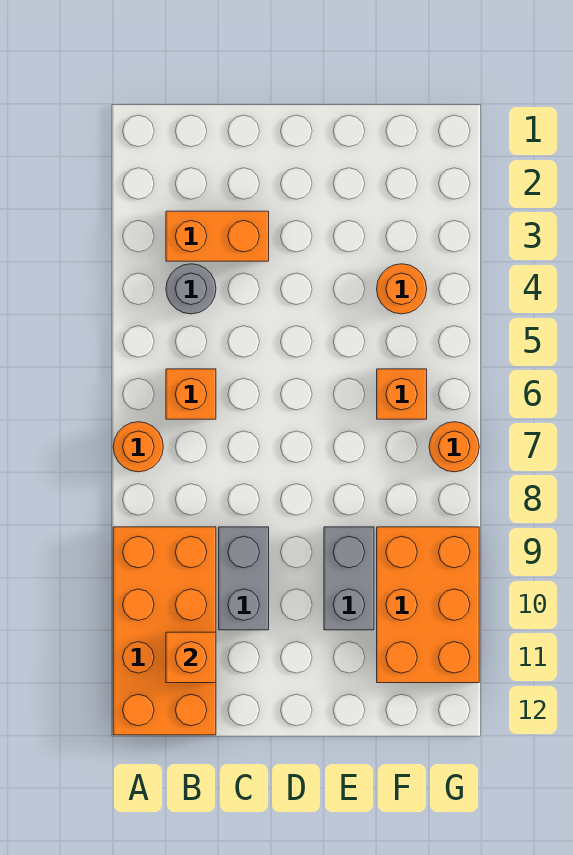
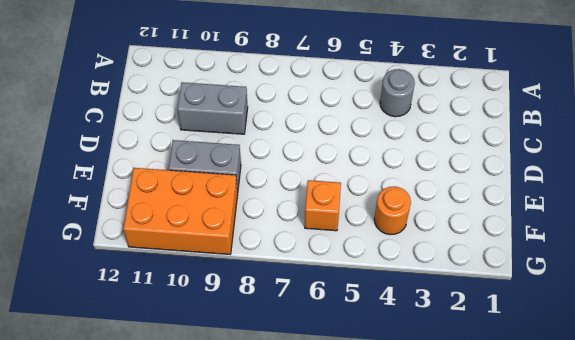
none -> orange round brick A7 level 1
none -> orange brick A9:B12 level 1
none -> orange brick B3:C3 level 1

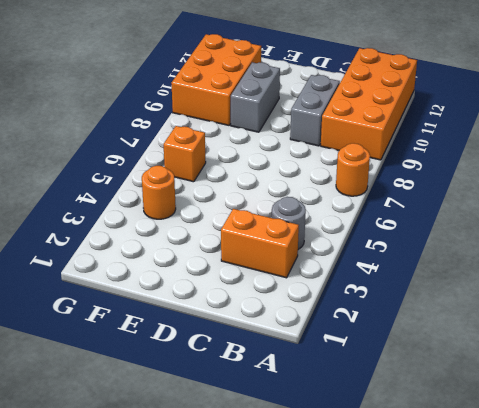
none -> orange brick B6 level 1
none -> orange round brick G7 level 1
none -> orange brick B11 level 2

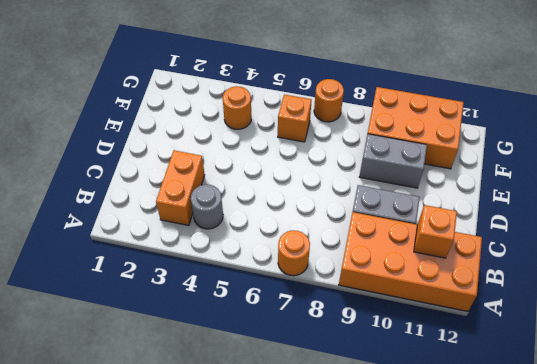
none -> orange brick B6 level 1

